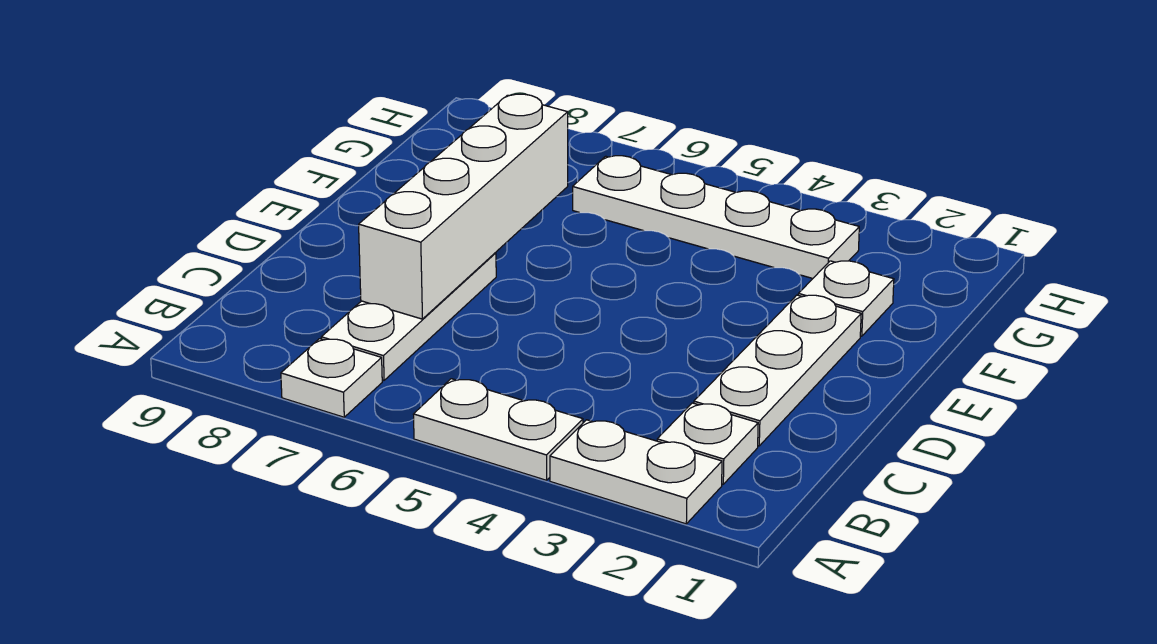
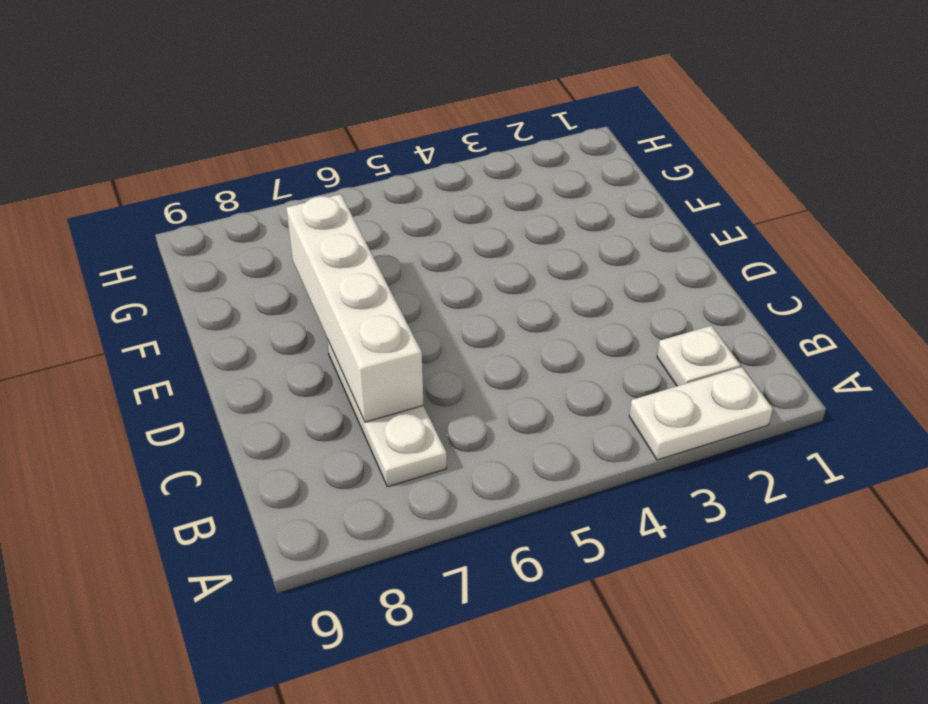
none -> white plate A4:A5 level 1
none -> white plate A7 level 1

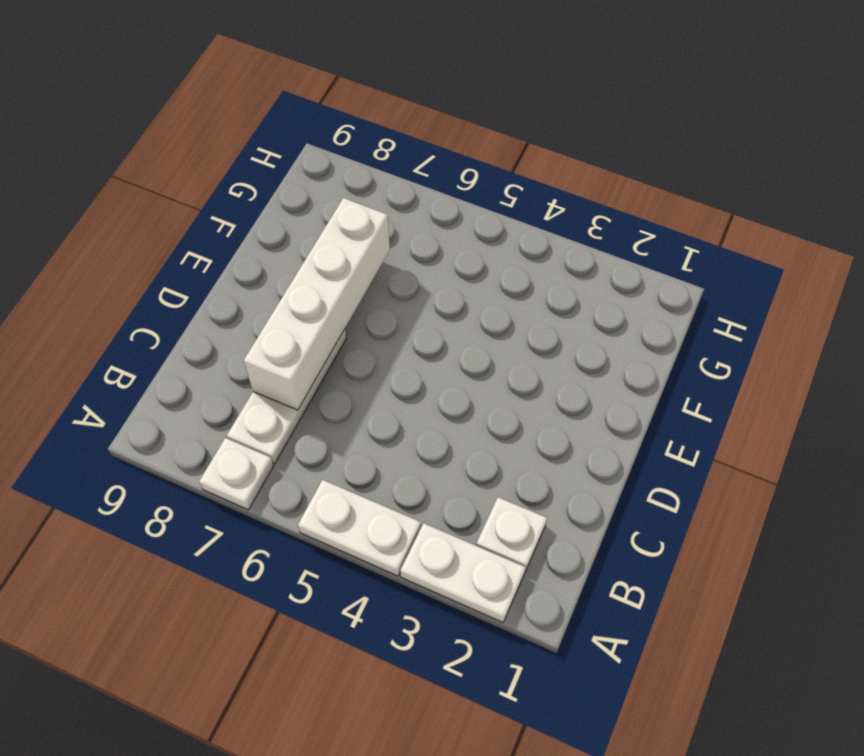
none -> white plate C2:E2 level 1
none -> white plate F2 level 1

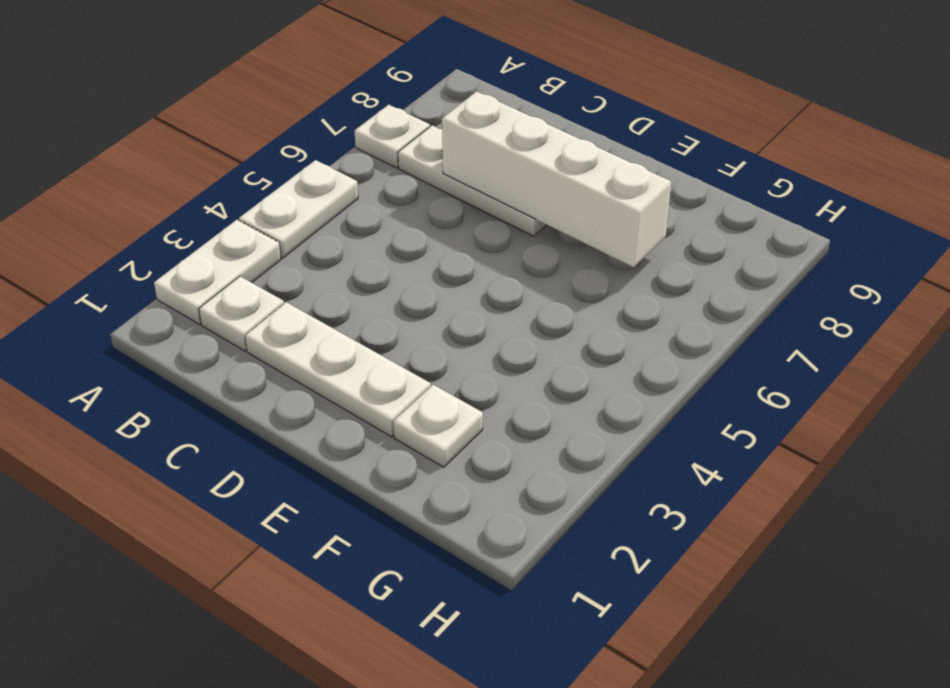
none -> white plate G3:G6 level 1

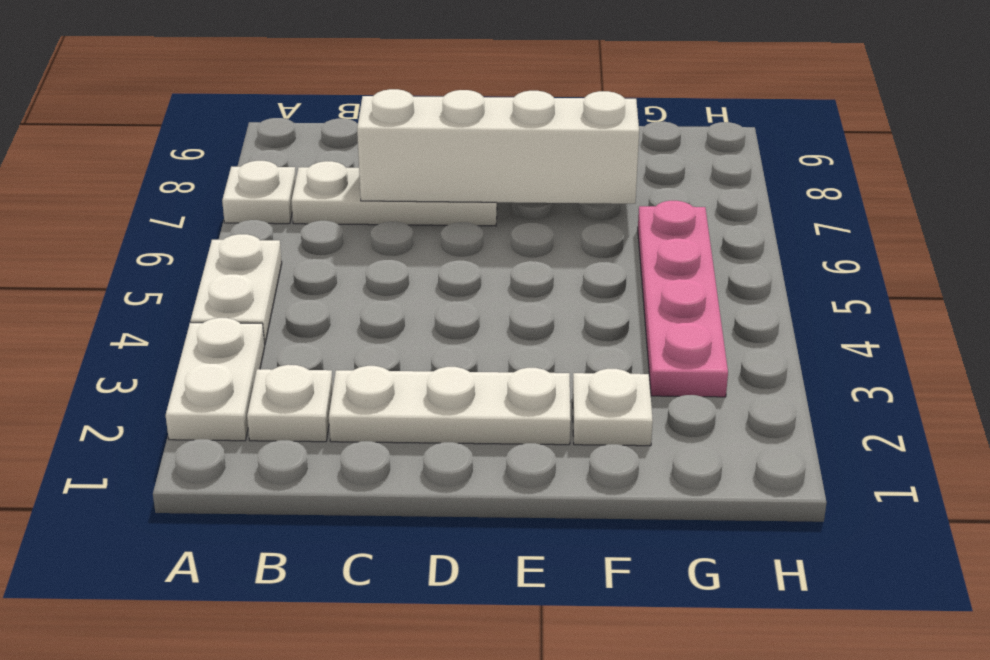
pink plate G3:G6 level 1 -> white plate G3:G6 level 1

